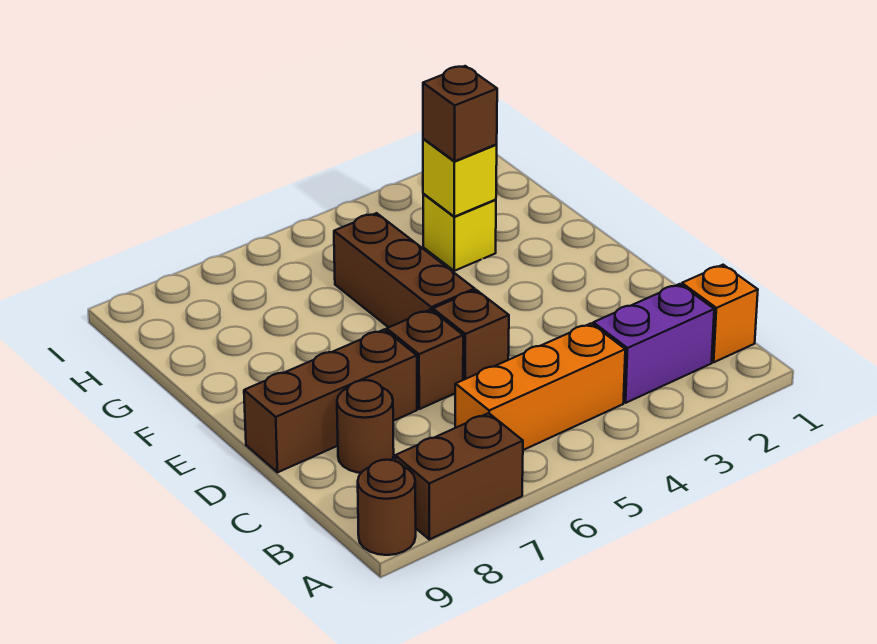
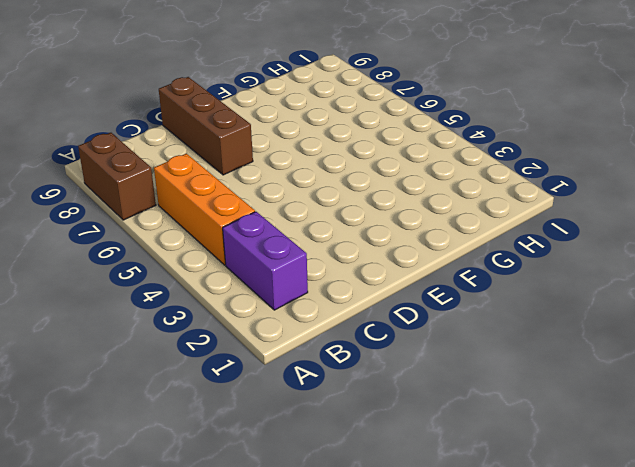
none -> brown round brick A9 level 1
none -> orange brick B1 level 1
none -> brown round brick C8 level 1

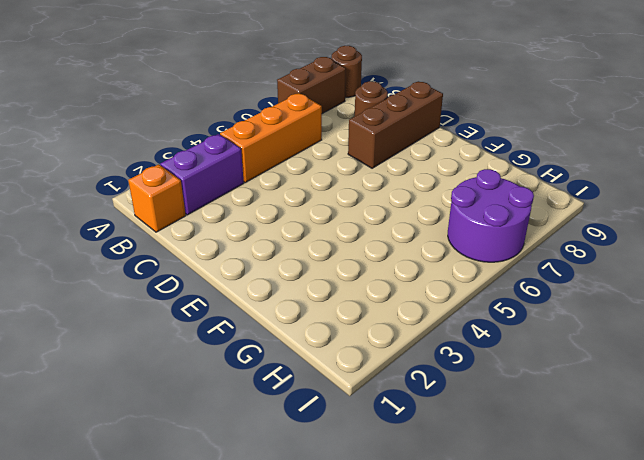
purple round brick H6:I7 level 1 -> none
none -> brown brick D5 level 1
none -> brown brick D6 level 1
none -> brown brick E5:G5 level 1

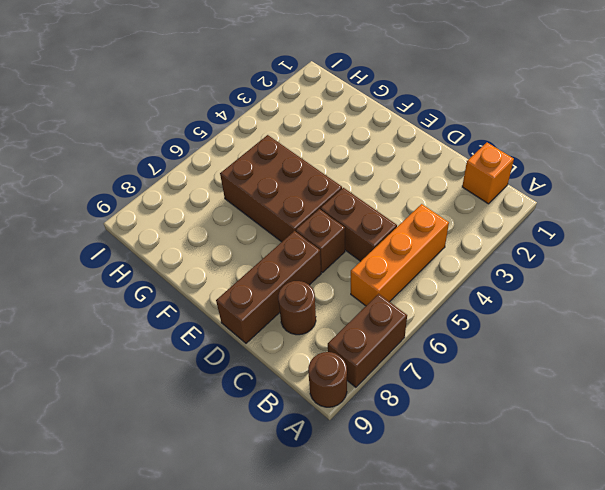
brown brick C5:D5 level 1 -> brown brick D5 level 1
brown brick E5:G6 level 1 -> brown brick E5:G5 level 1
none -> purple brick B2:B3 level 1
none -> yellow brick G3 level 1
none -> yellow brick G3 level 2

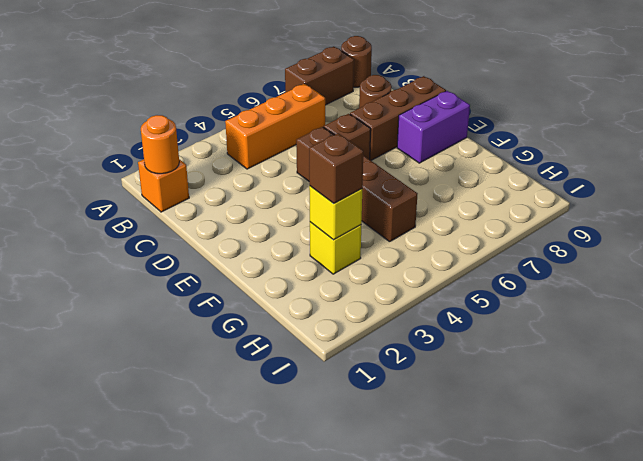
orange round brick B1 level 2 -> none
purple brick E8:E9 level 1 -> purple brick B2:B3 level 1

